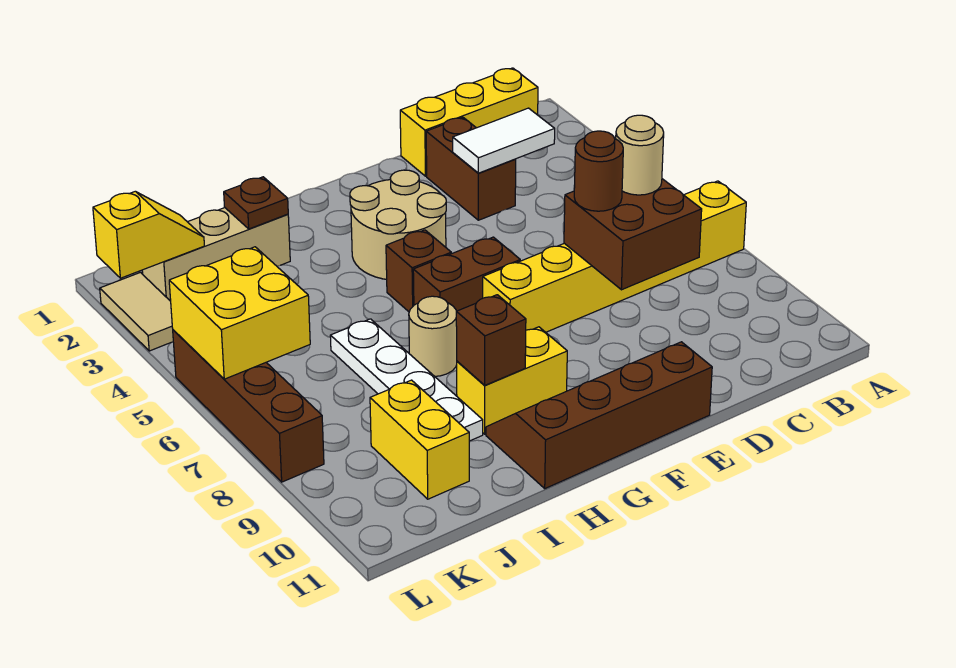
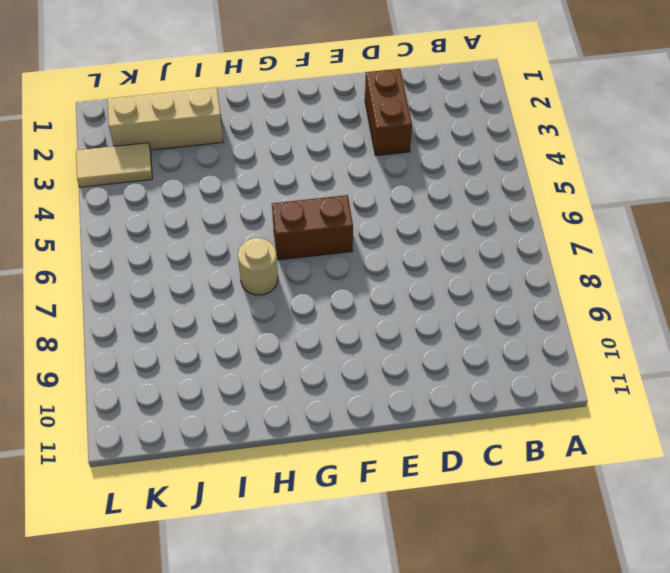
tan tile K3:L3 level 1 -> tan tile L2:L3 level 1
none -> yellow brick A7:F7 level 1
none -> yellow brick B1:D1 level 1
none -> brown slope E10:H11 level 1 top 11

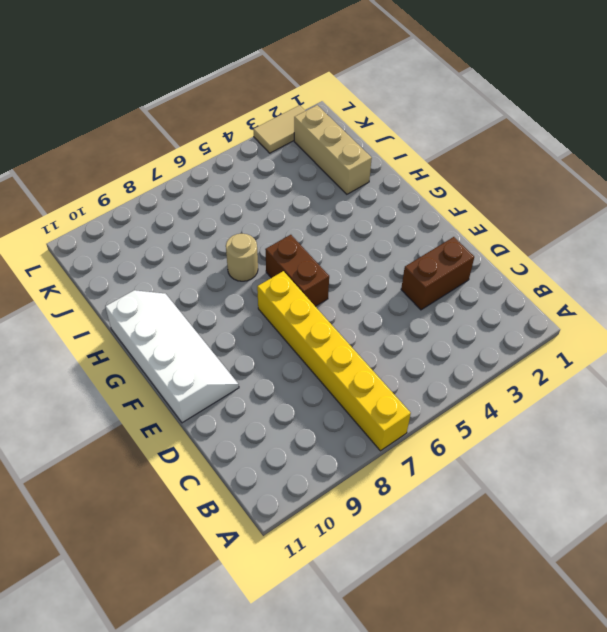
white slope E10:H11 level 1 top 11 -> brown slope E10:H11 level 1 top 11
none -> yellow brick B1:D1 level 1
none -> tan round brick F3:G4 level 1
none -> brown brick G5 level 1

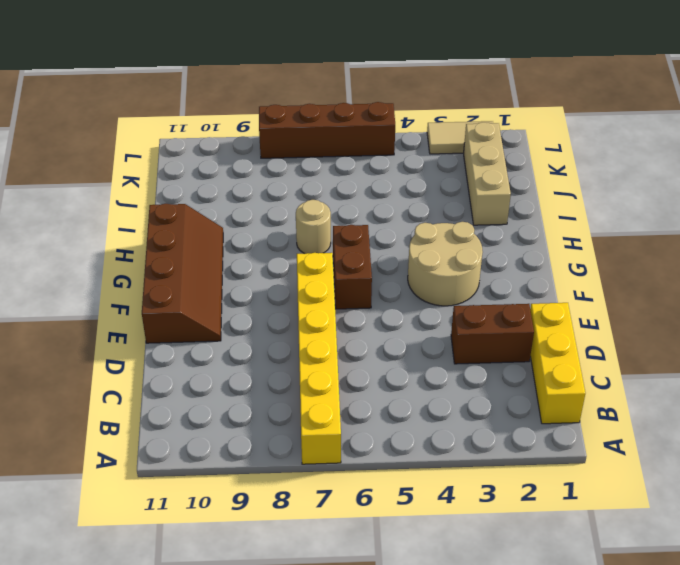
none -> brown brick G5 level 1
none -> yellow brick G9:H9 level 1
none -> white plate I6:I9 level 1

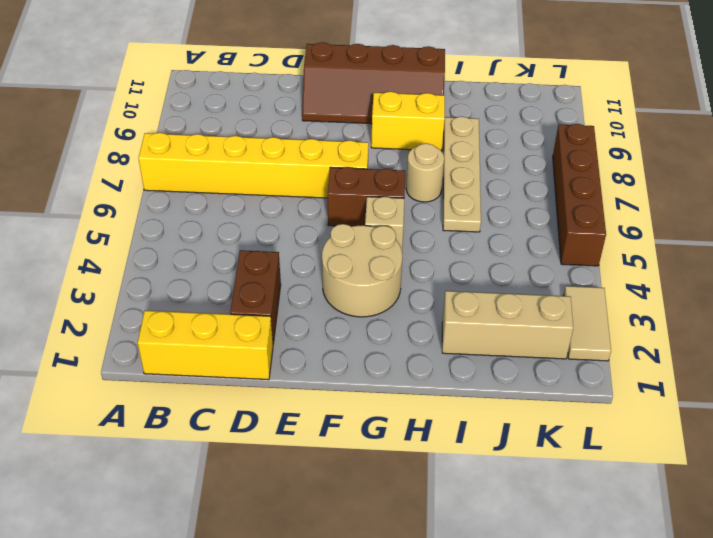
tan brick G5 level 1 -> brown brick G5 level 1
tan plate I6:I9 level 1 -> white plate I6:I9 level 1
none -> yellow brick J9:J10 level 1
none -> white tile C3:D3 level 2
none -> brown brick C7:D8 level 2

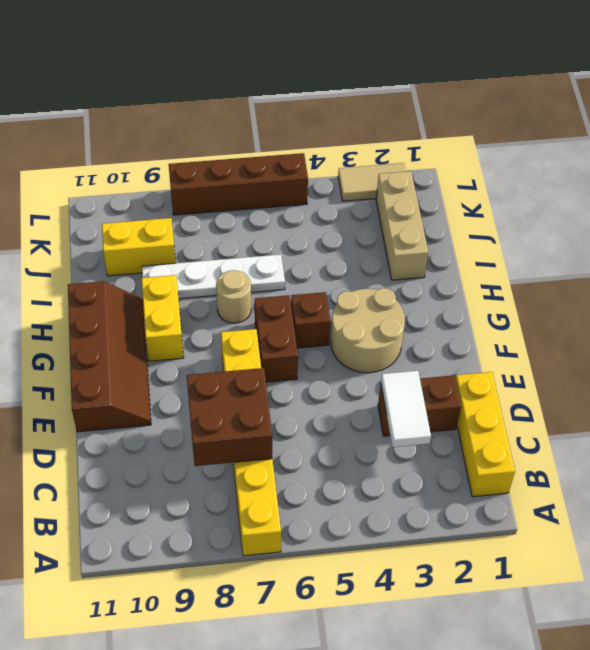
none -> brown brick H9 level 2
none -> brown plate I2 level 2
none -> yellow slope K2:L2 level 2 top L

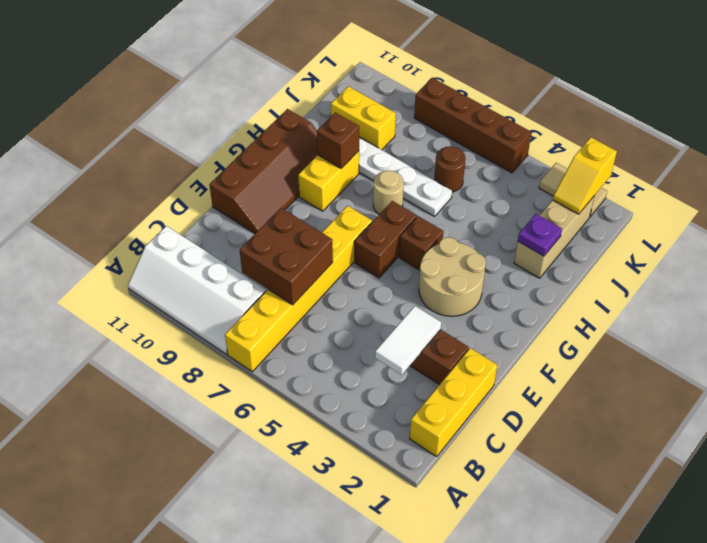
white slope A8:B11 level 1 top B -> none
purple plate I2 level 2 -> brown plate I2 level 2
brown round brick J6 level 1 -> brown round brick D7 level 3
none -> yellow brick K5:L6 level 2
none -> tan round brick C7 level 3

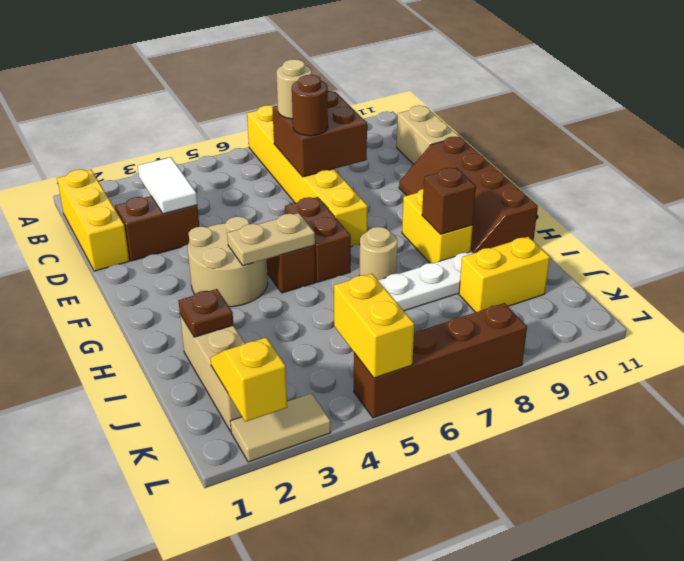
tan brick C11:D11 level 1 -> none
tan plate G4:G5 level 2 -> none
yellow brick K5:L5 level 2 -> yellow brick K5:L6 level 2

